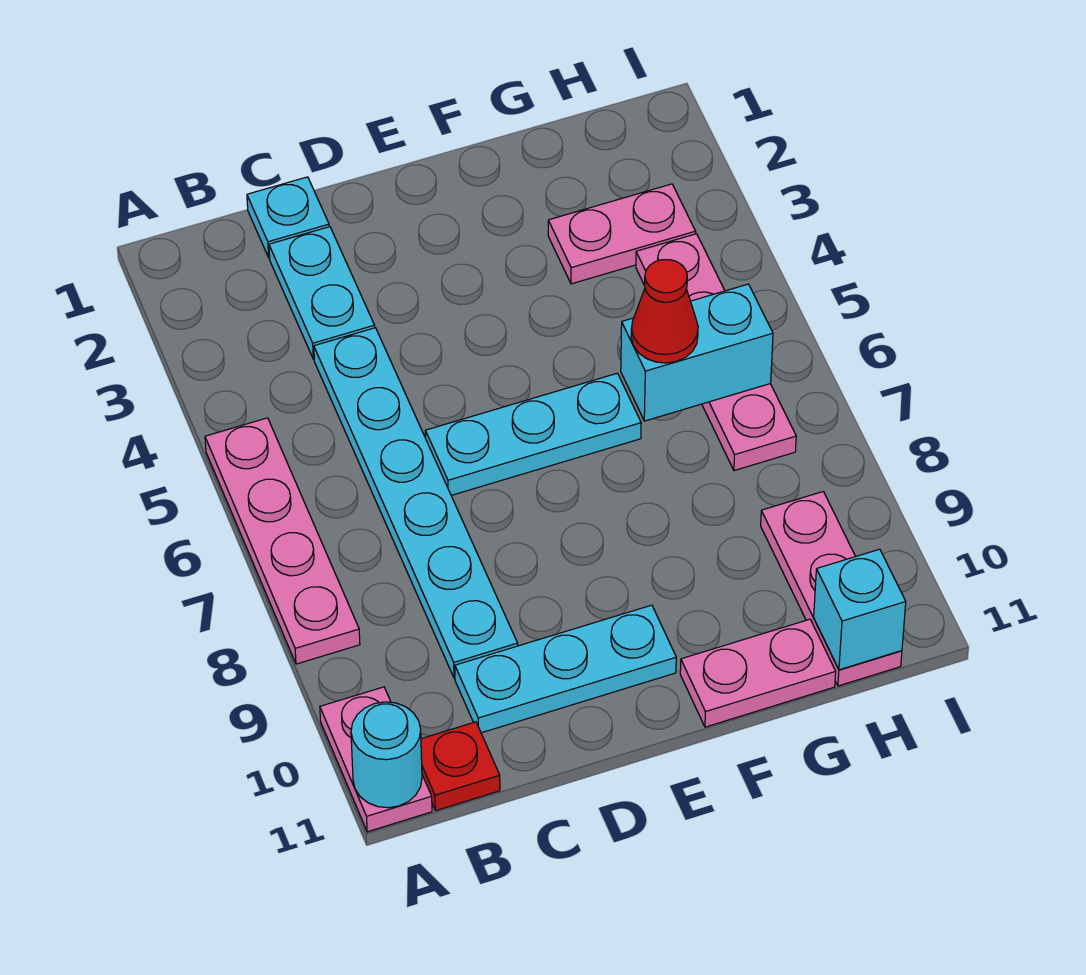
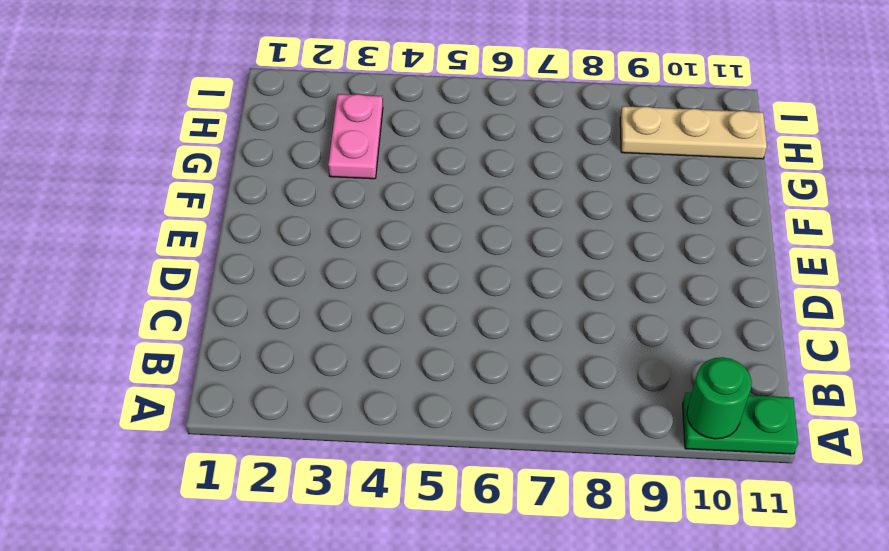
green plate A10:A11 level 1 -> pink plate A10:A11 level 1
green round brick A10 level 2 -> none
tan plate H9:H11 level 1 -> pink plate H9:H11 level 1
none -> pink plate A5:A8 level 1
none -> red plate B11 level 1
none -> cyan plate C1 level 1

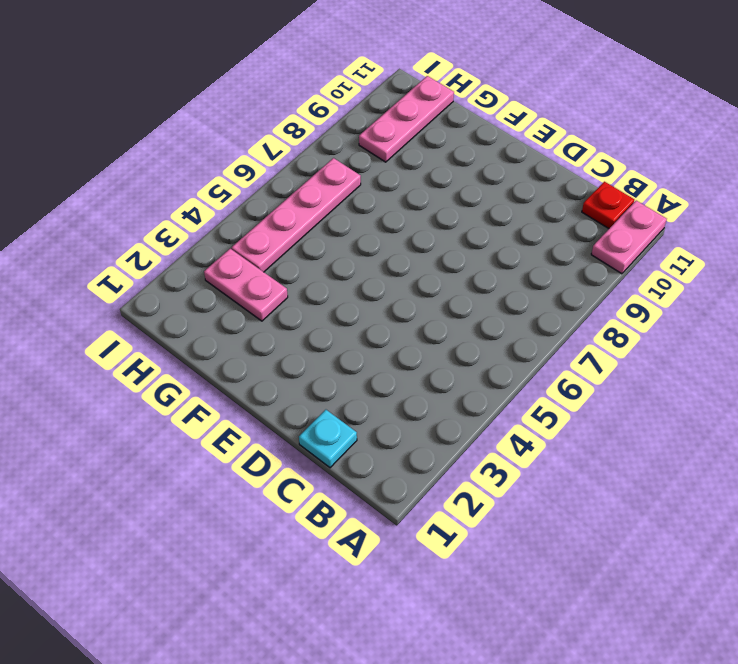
none -> pink plate A5:A8 level 1
none -> cyan plate C2:C3 level 1
none -> cyan plate C4:C9 level 1

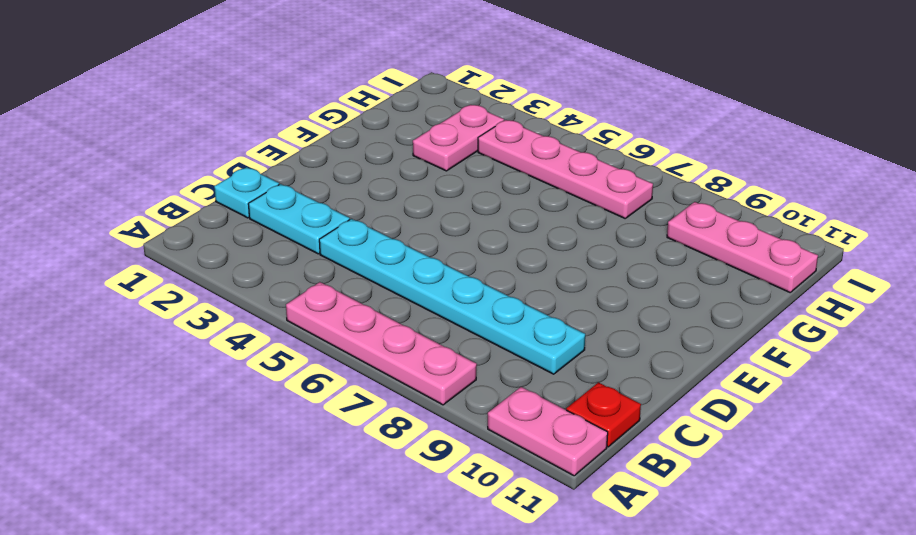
none -> cyan plate C10:E10 level 1
none -> cyan plate D6:F6 level 1
none -> pink plate F11:G11 level 1

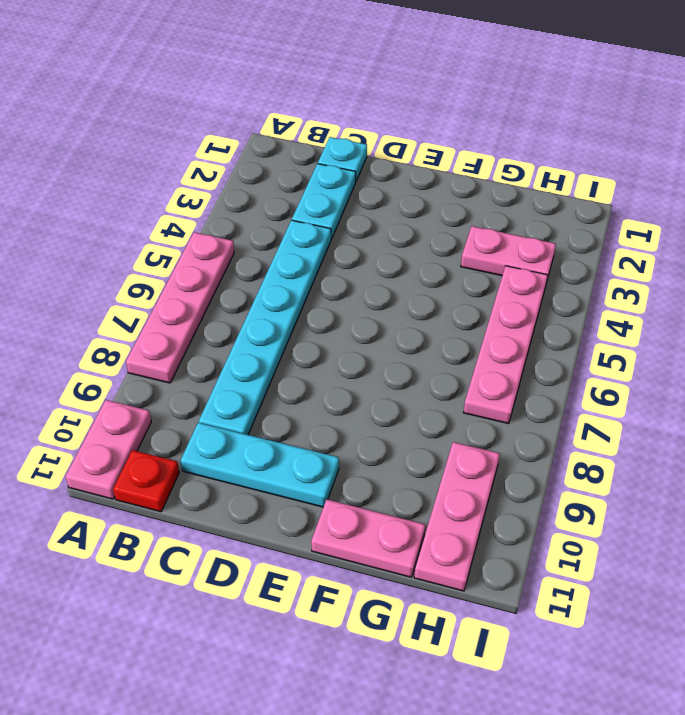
none -> cyan plate D6:F6 level 1
none -> cyan round brick A11 level 2
none -> cyan brick G6:H6 level 2

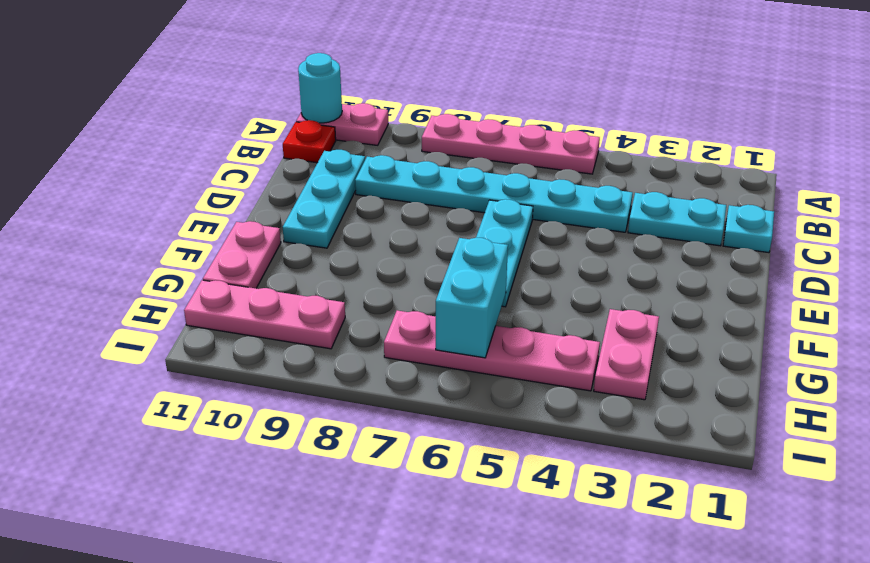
none -> cyan brick H11 level 2
none -> red cone G6 level 3

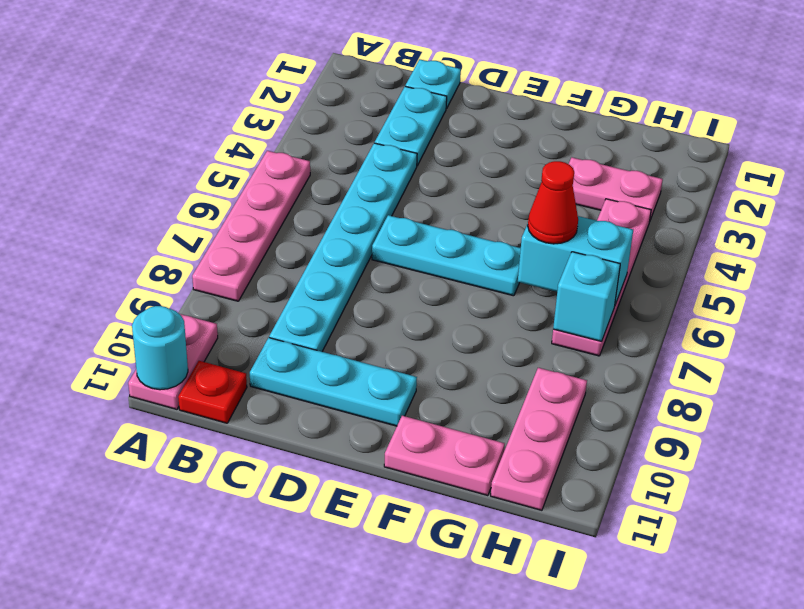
cyan brick H7 level 2 -> cyan brick H11 level 2

